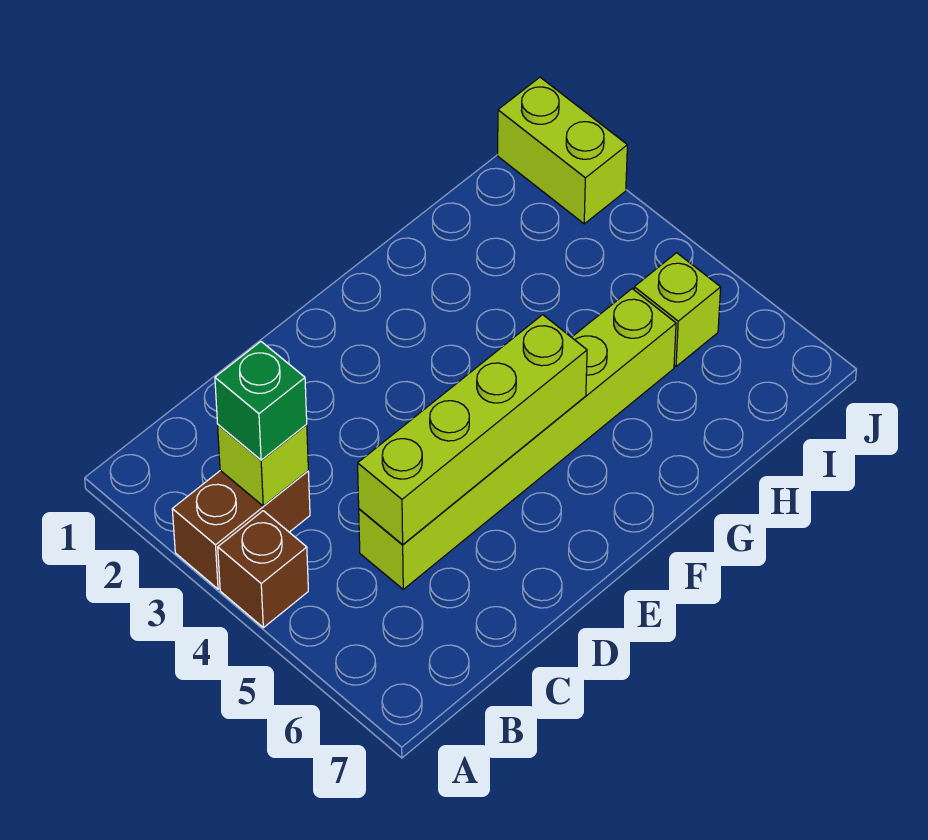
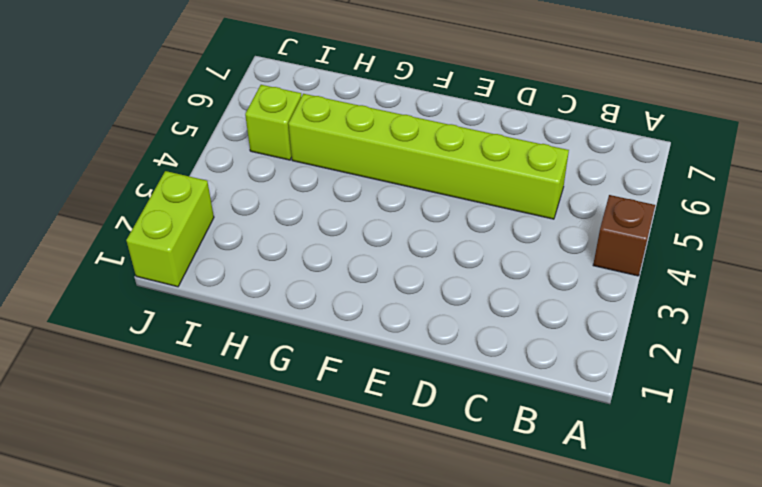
none -> brown brick A3:B3 level 1
none -> lime brick B3 level 2

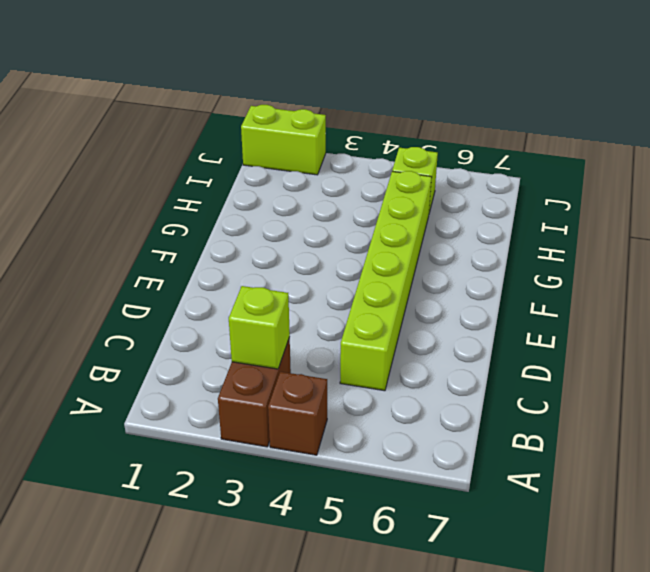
none -> lime brick C5:F5 level 2
none -> green brick B3 level 3

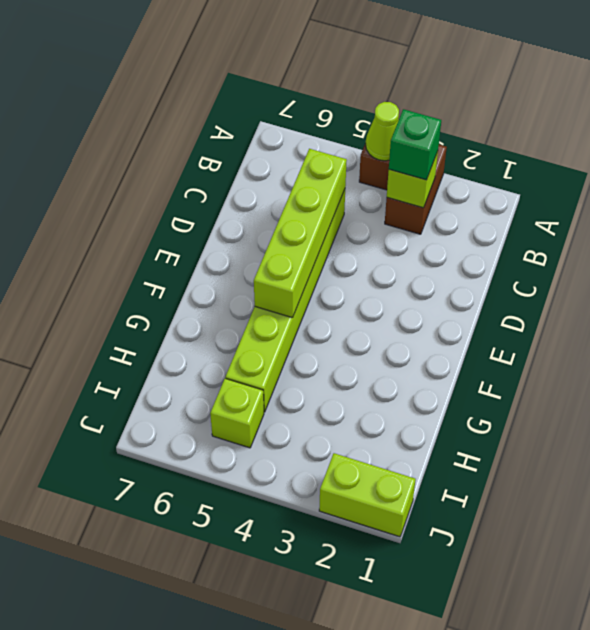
lime cone A4 level 2 -> none

